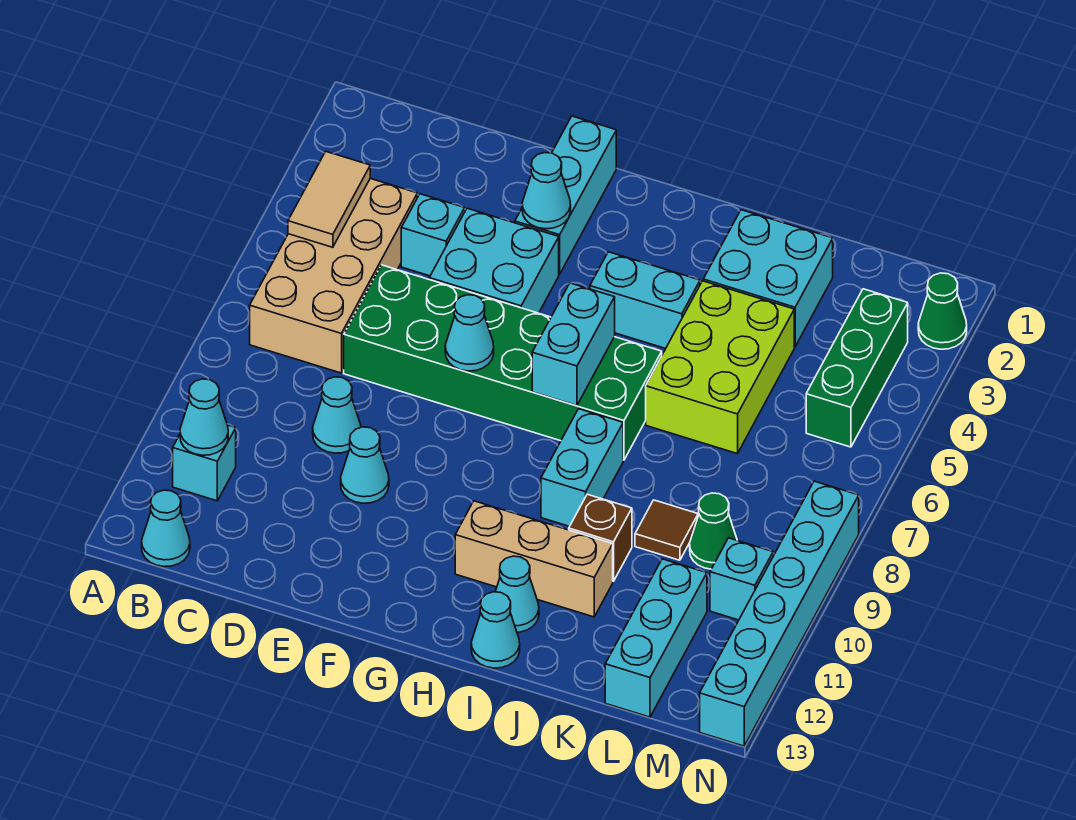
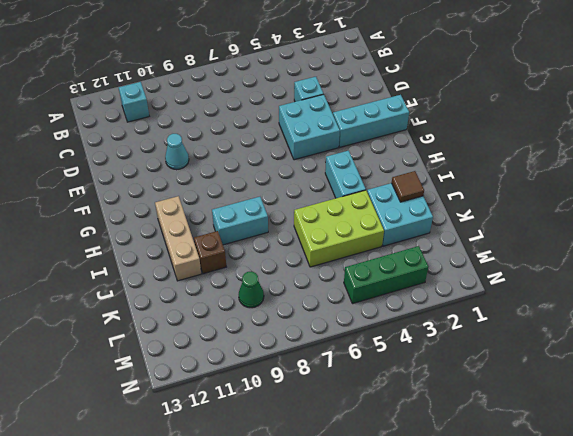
brown tile J2 level 2 -> brown tile K9 level 1
none -> tan brick B4:C7 level 1
none -> cyan cone B13 level 1
none -> green brick D6:I7 level 1

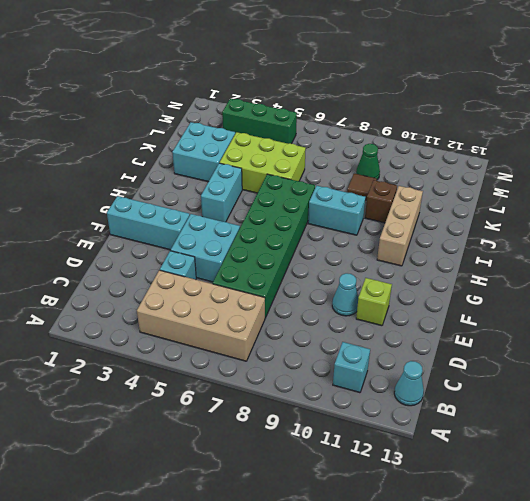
lime brick E11 level 1 -> none
none -> cyan cone D9 level 1
none -> cyan cone I12 level 1
none -> cyan cone I13 level 1

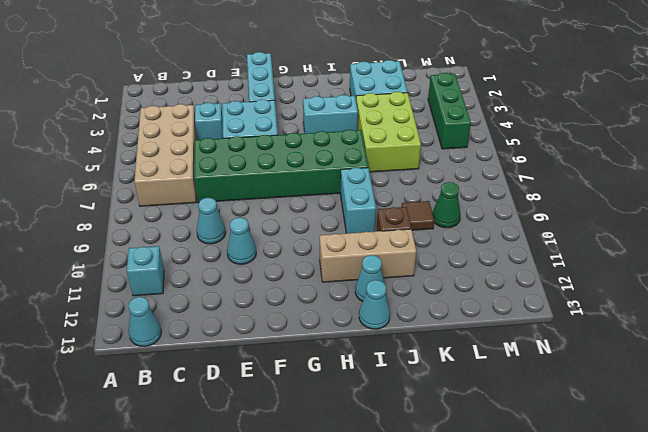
none -> cyan brick L11:L13 level 1
none -> cyan brick M10 level 1
none -> green cone N2 level 1

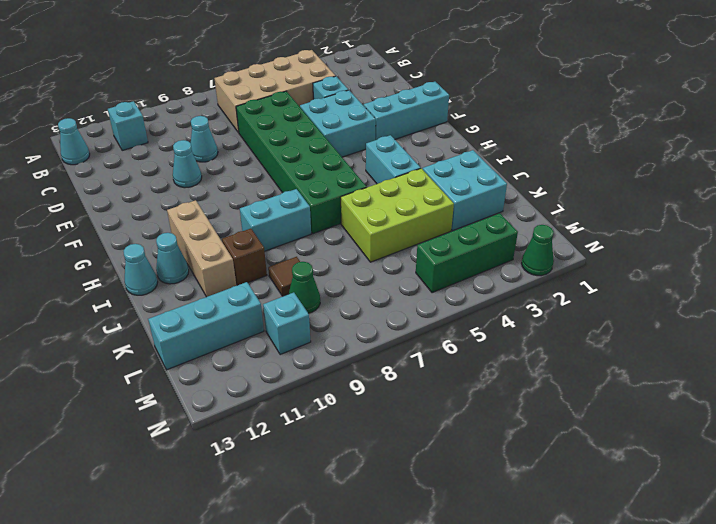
none -> cyan brick N8:N13 level 1
none -> tan tile B4:B5 level 2
none -> cyan cone B11 level 2

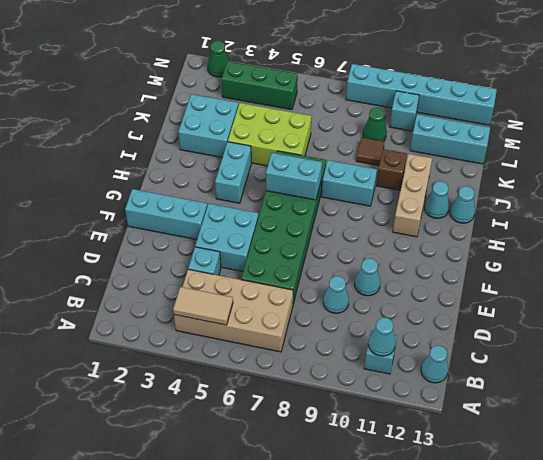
none -> cyan cone F3 level 2
none -> cyan cone F7 level 2

